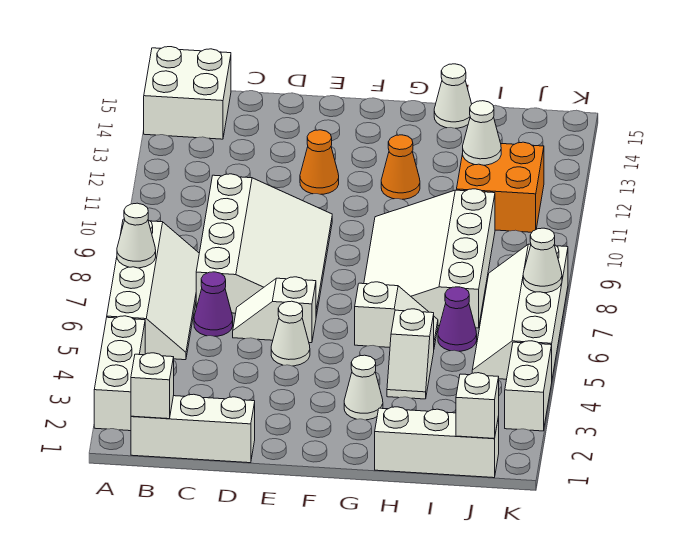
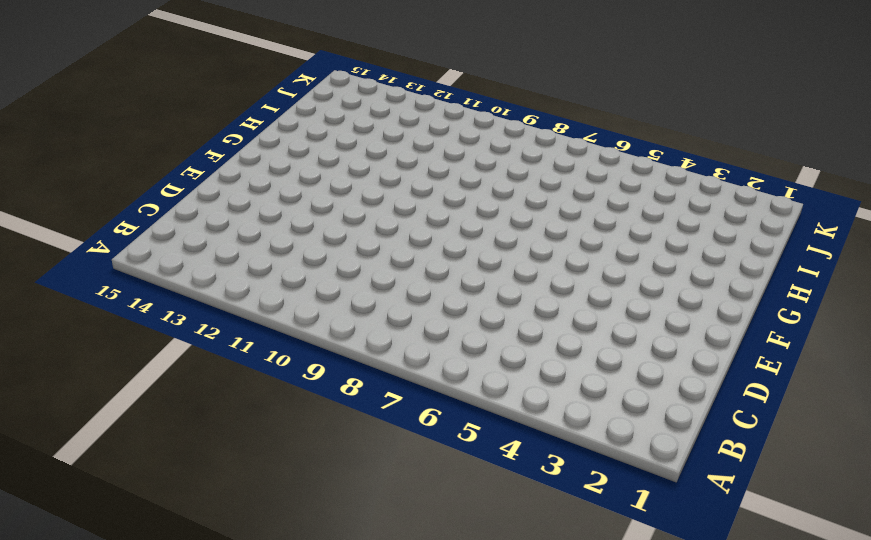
none -> white brick A2:A4 level 1
none -> white slope A5:B8 level 1 top A
none -> white brick A14:B15 level 1

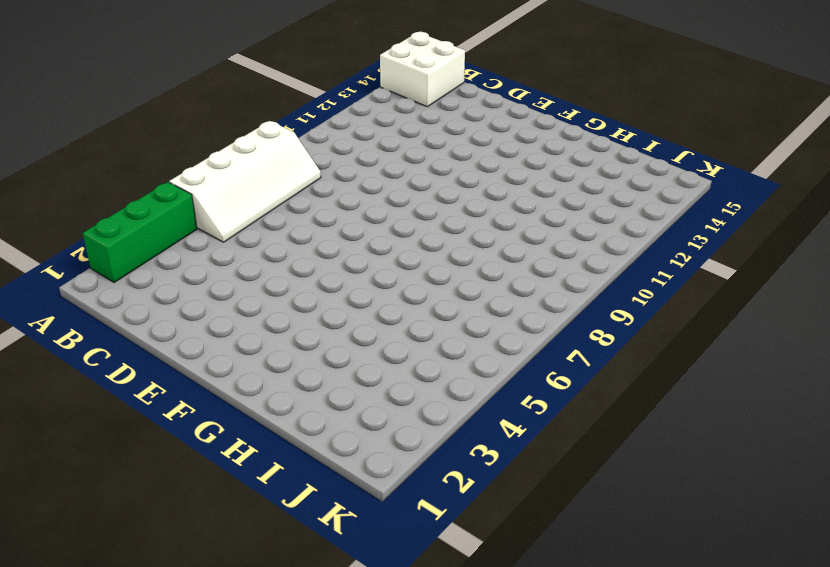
green brick A2:A4 level 1 -> white brick A2:A4 level 1
none -> white brick B1:D1 level 1
none -> purple cone C6 level 1
none -> white slope C7:E10 level 1 top C

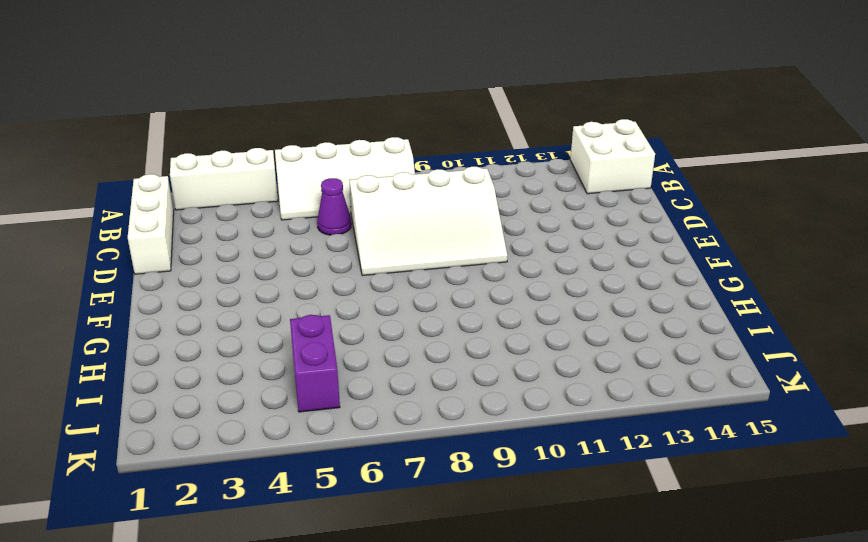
purple brick I5:J5 level 1 -> white slope J5:K8 level 1 top K
none -> white slope D6:E6 level 1 top E
none -> white cone E5 level 1
none -> orange cone E12 level 1

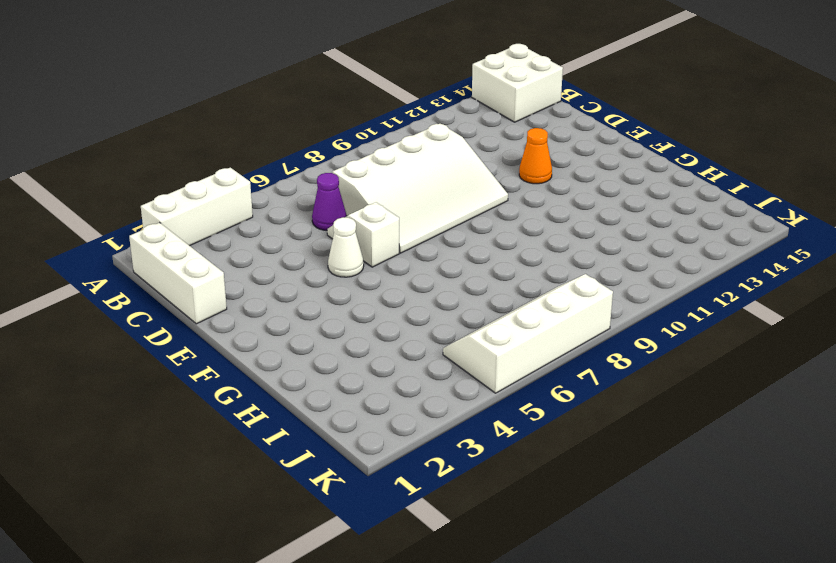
none -> white slope A5:B8 level 1 top A
none -> white cone G3 level 1
none -> white slope G6:H6 level 1 top G

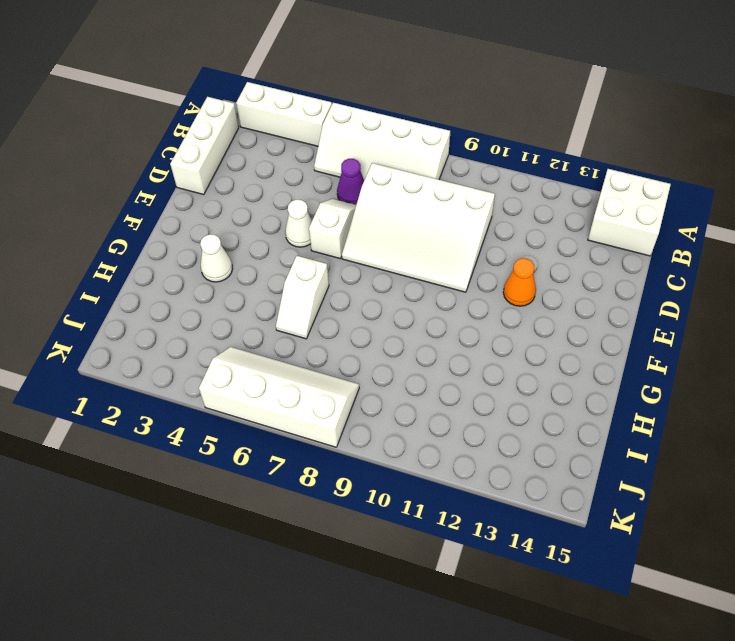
none -> white slope G7:I10 level 1 top I
none -> orange cone G12 level 1
none -> white brick H1:J1 level 1

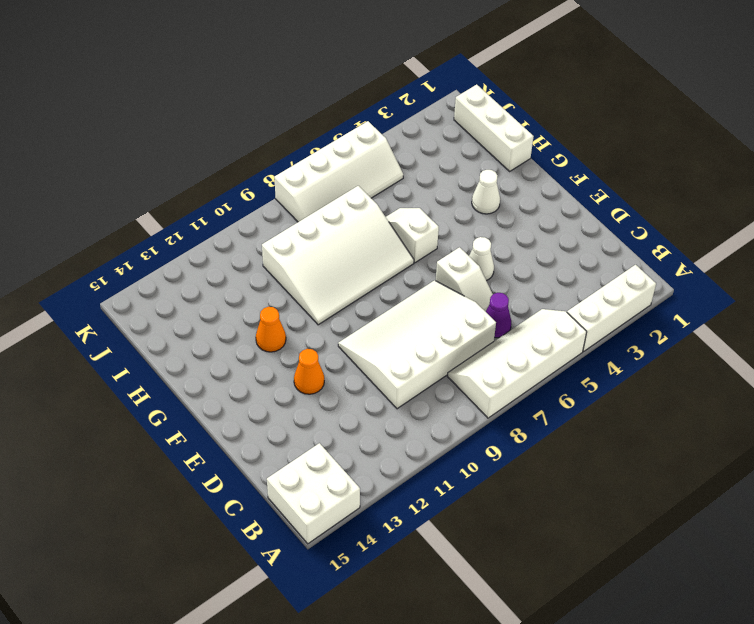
none -> white brick B1:D1 level 1
none -> white slope H4:H5 level 1 top 5
none -> white cone H15 level 1

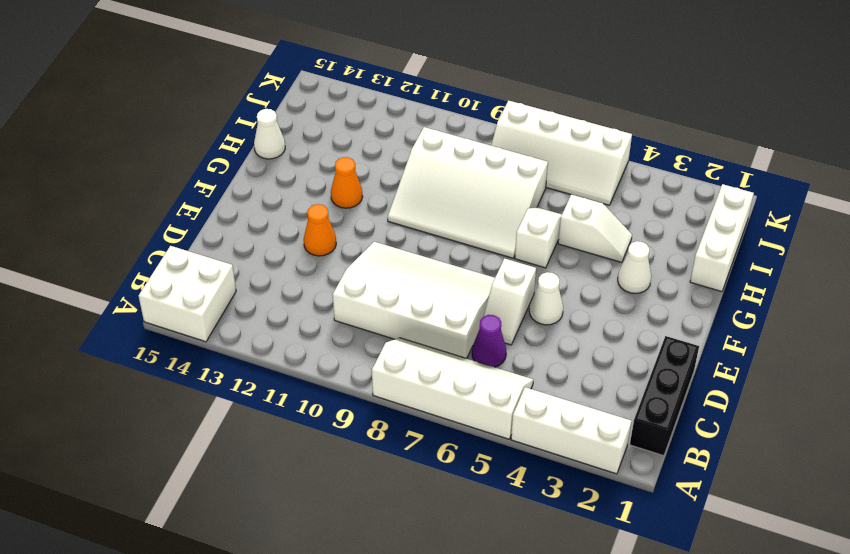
black brick B1:D1 level 1 -> white brick B1:D1 level 1
none -> purple cone I6 level 1
none -> orange brick I11:J12 level 1
none -> white brick K3:K4 level 1

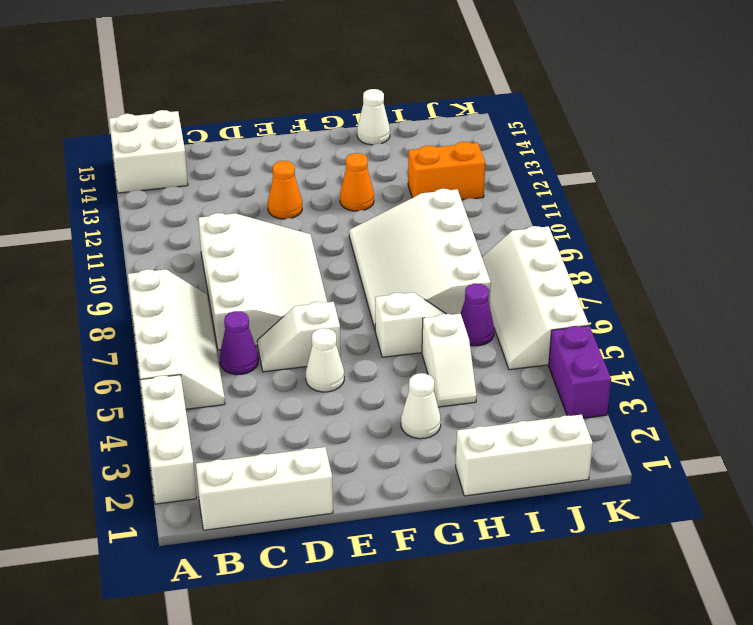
orange brick I12:J12 level 1 -> orange brick I11:J12 level 1
purple brick K3:K4 level 1 -> white brick K3:K4 level 1
none -> white cone A7 level 2
none -> white brick B1 level 2
none -> white cone I12 level 2

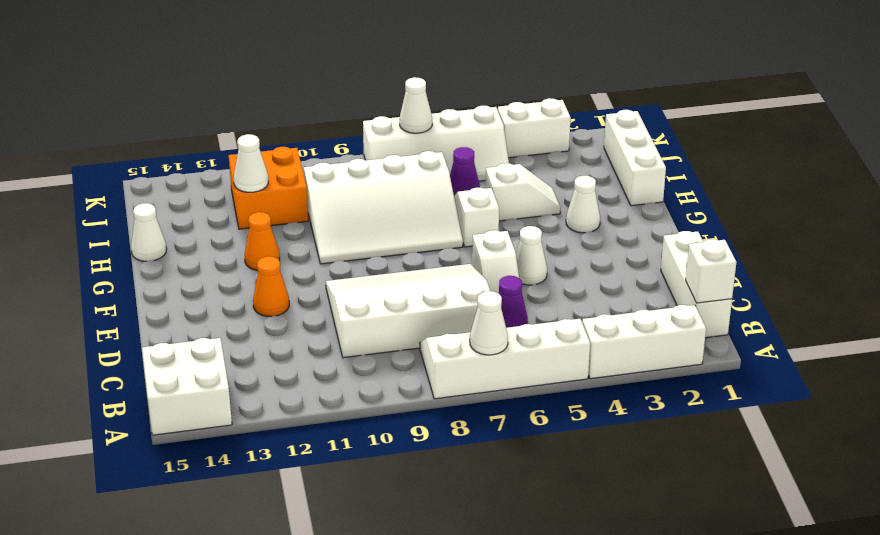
none -> white brick J1 level 2

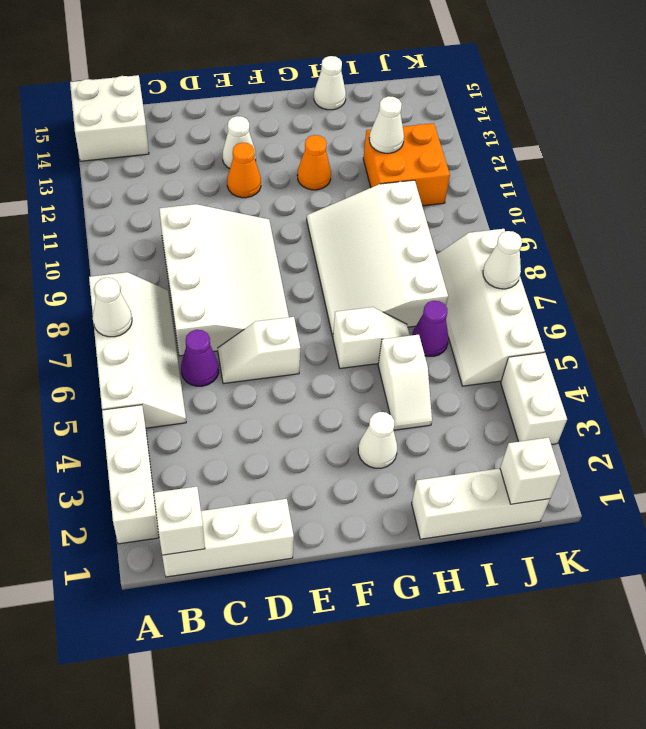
white cone E13 level 1 -> white cone E5 level 1

